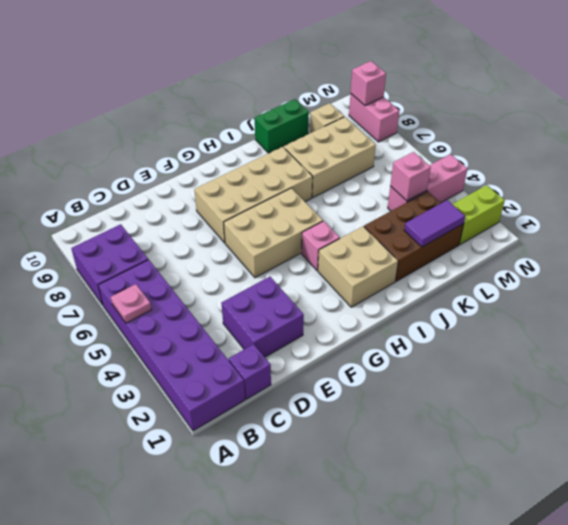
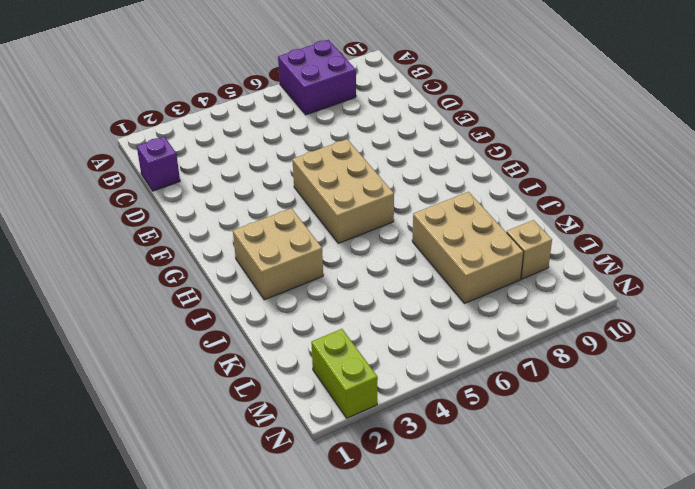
none -> purple brick A1:B6 level 1
none -> purple brick D2:E3 level 1
none -> tan brick F7:I8 level 1

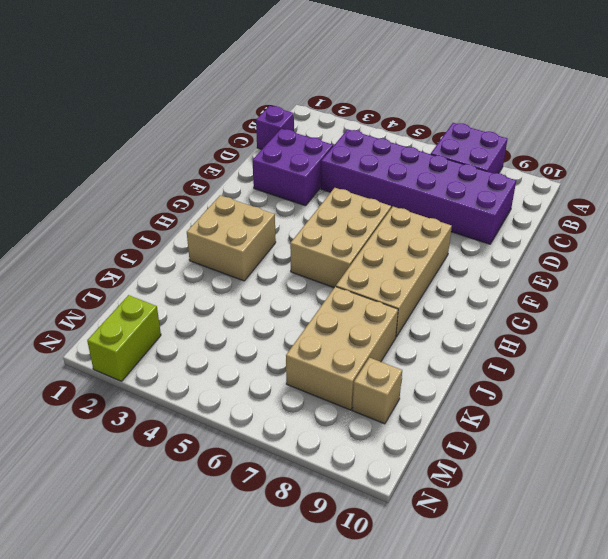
purple brick C4:D9 level 1 -> purple brick A1:B6 level 1
none -> pink brick H4 level 1
none -> brown brick J2:L3 level 1
none -> green brick J10:K10 level 1

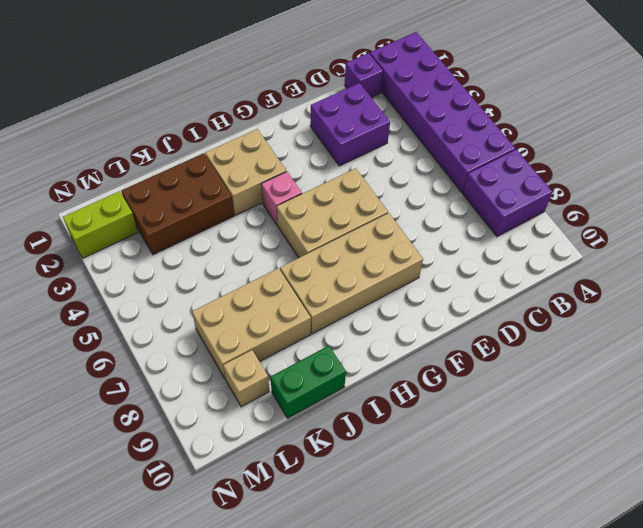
none -> pink brick L4:N4 level 1
none -> pink brick N8:N9 level 1
none -> pink plate A5 level 2

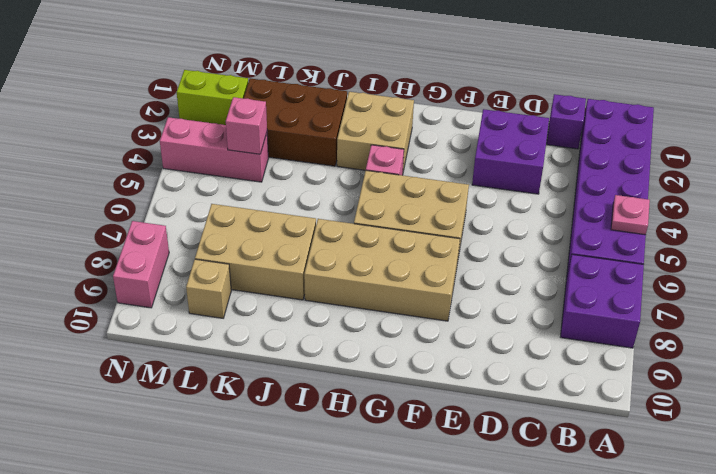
none -> green brick J10:K10 level 1
none -> purple tile K2:L2 level 2
none -> pink brick N9 level 2

